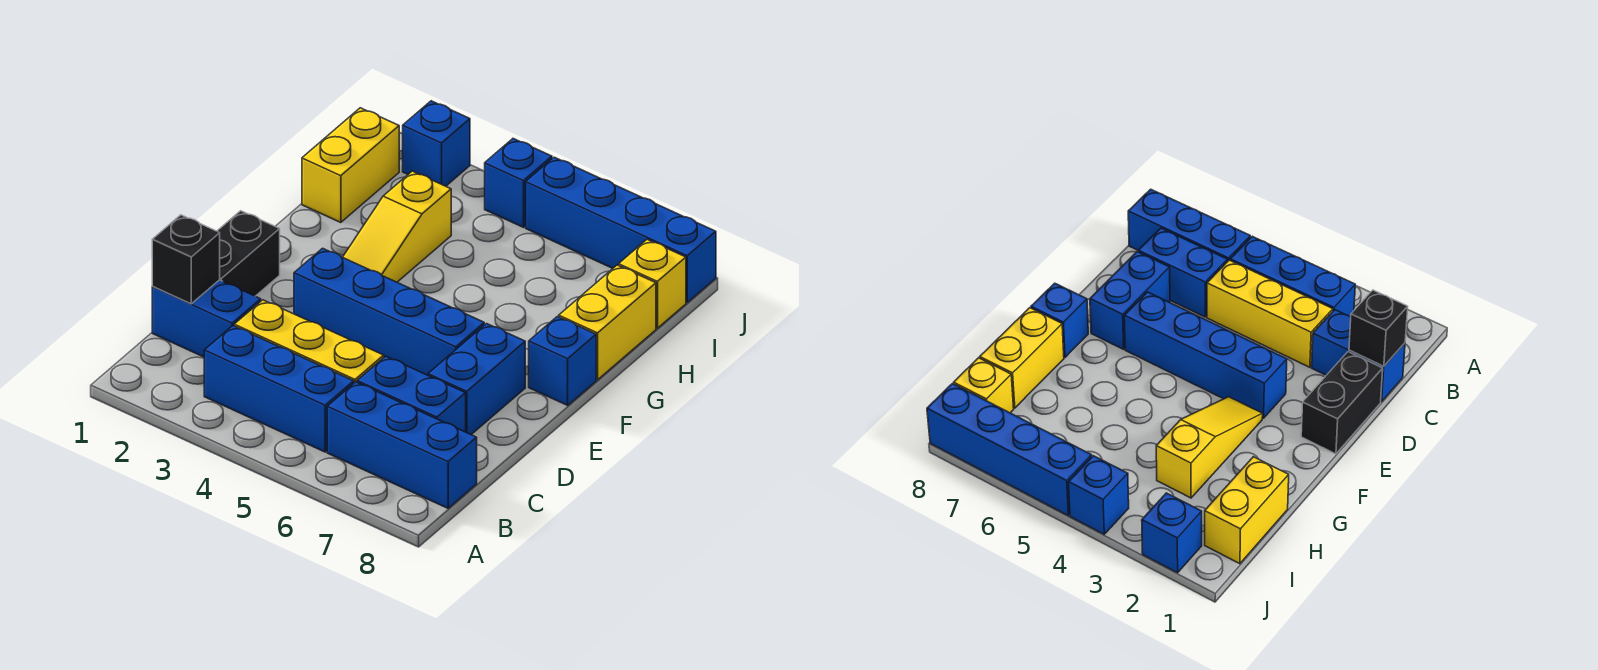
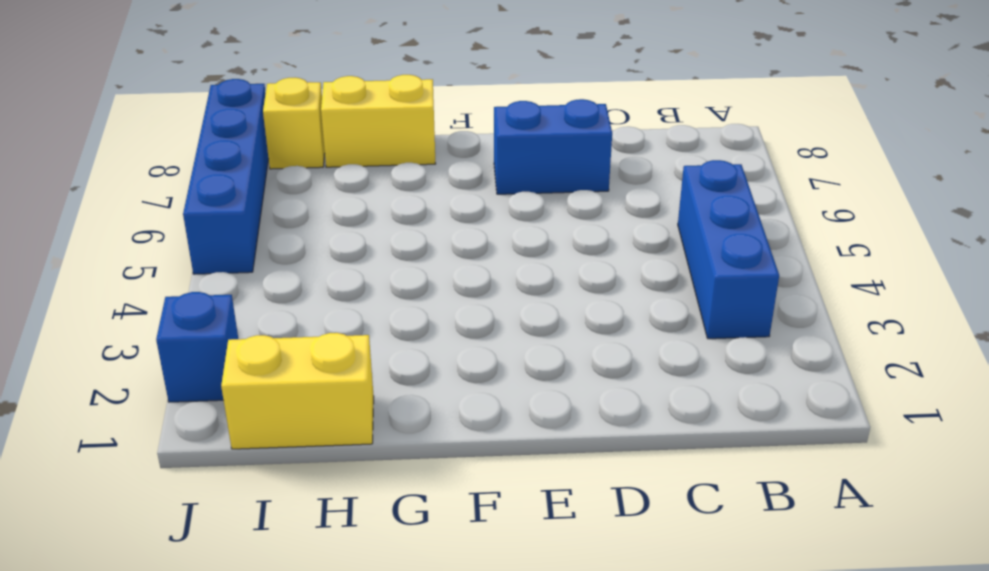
none -> blue brick B6:B8 level 1
none -> blue brick C1:C2 level 1
none -> yellow brick C3:C5 level 1

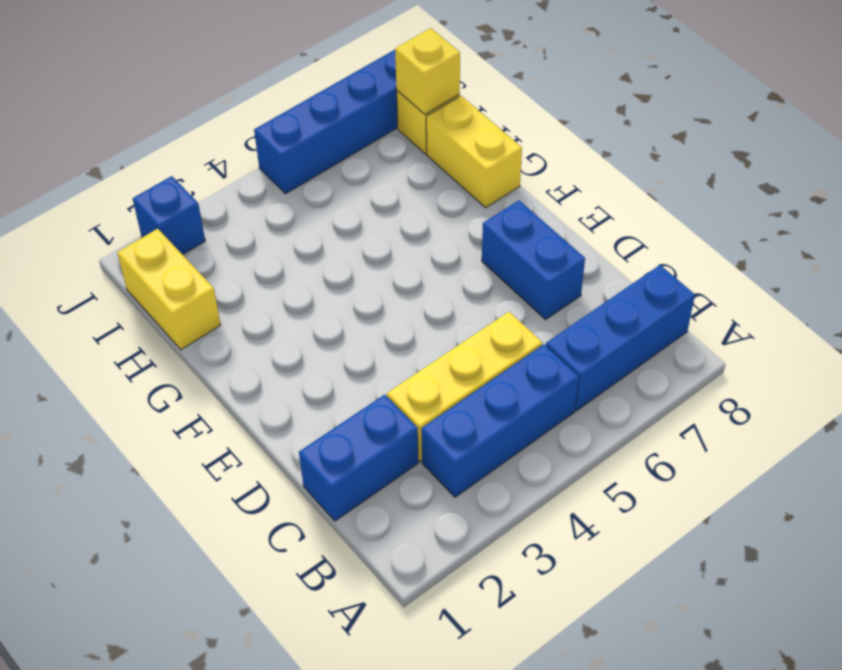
yellow brick I8 level 2 -> none
none -> blue brick C6:C7 level 1
none -> black brick D1:E1 level 1
none -> blue brick E3:E6 level 1

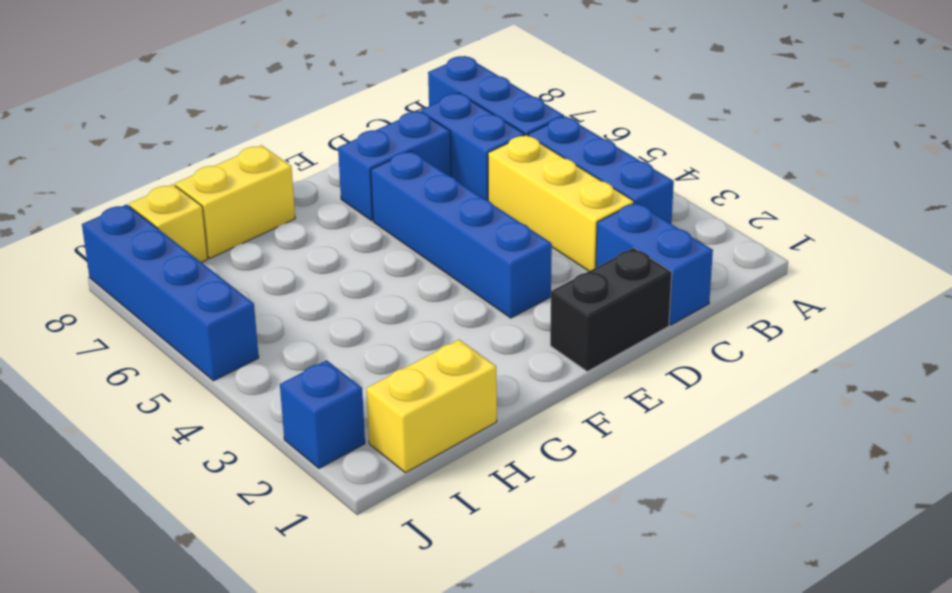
none -> yellow slope F3:H3 level 1 top H
none -> blue brick F8 level 1
none -> blue brick J4 level 1

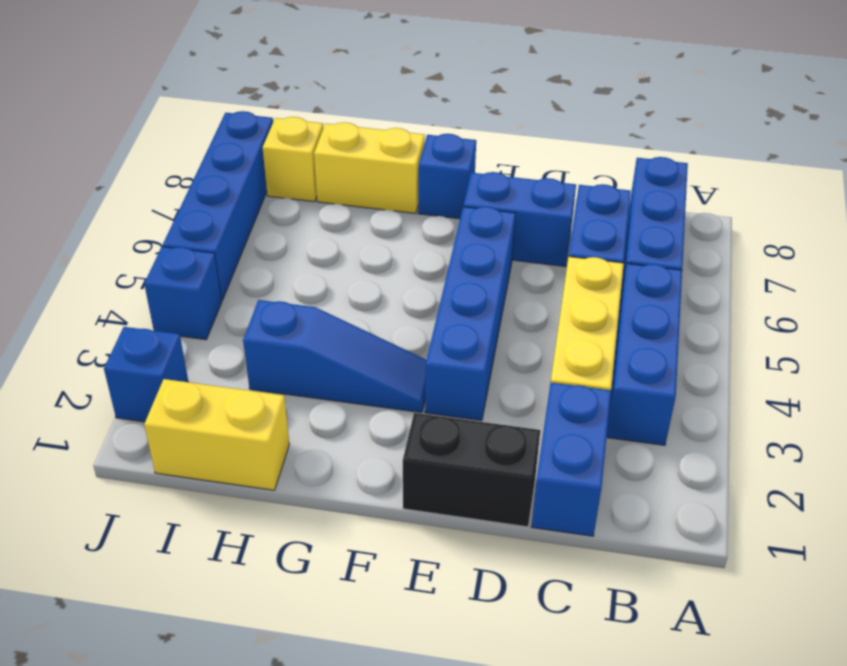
blue slope F3:H3 level 1 top H -> yellow slope F3:H3 level 1 top H
none -> black brick C1 level 2

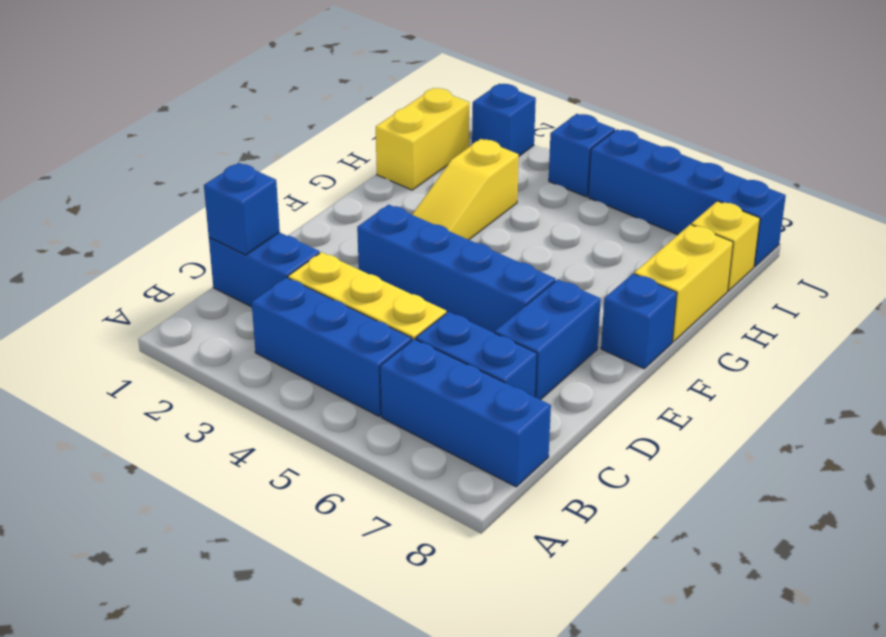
blue brick C1 level 2 -> black brick C1 level 2
none -> black brick D1:E1 level 1

